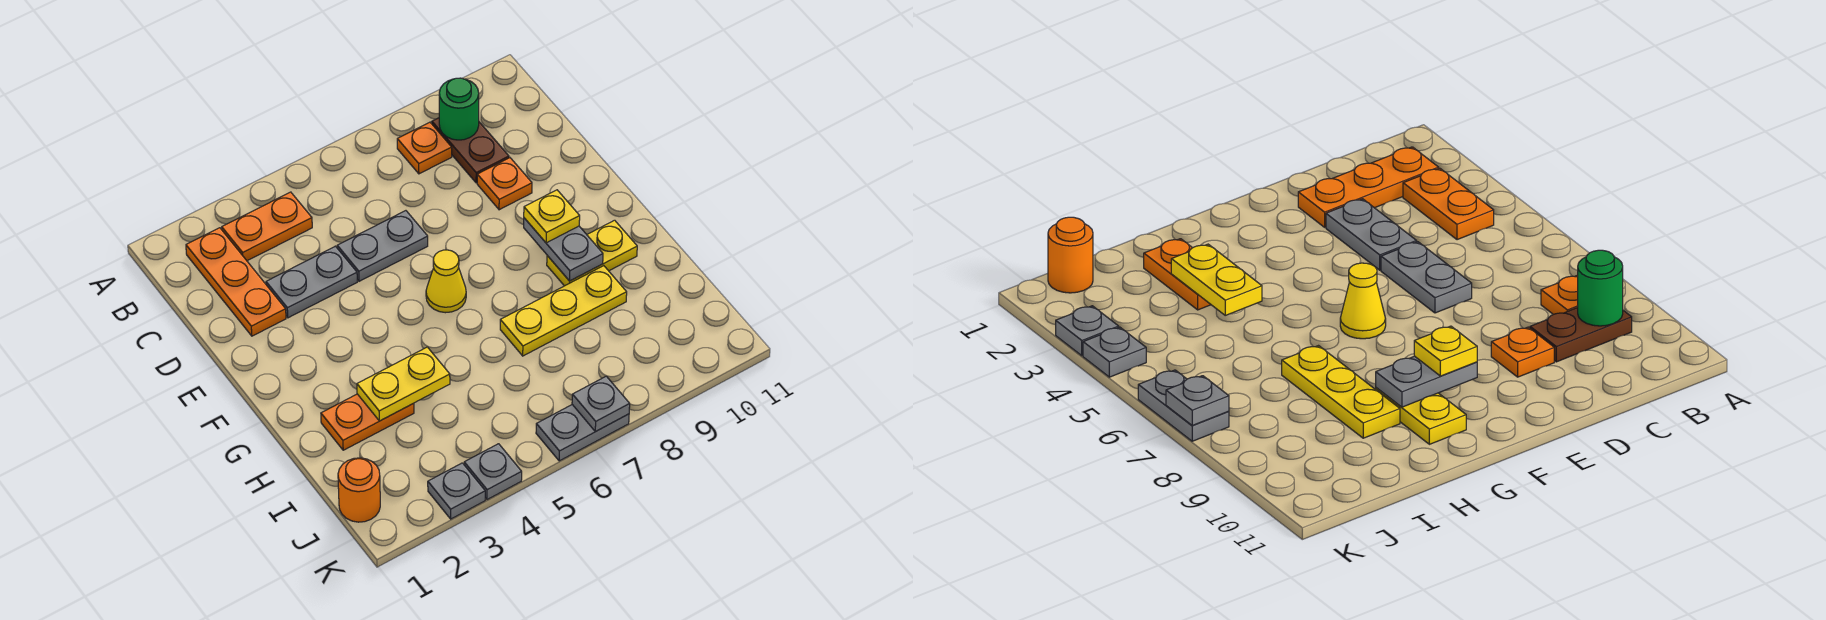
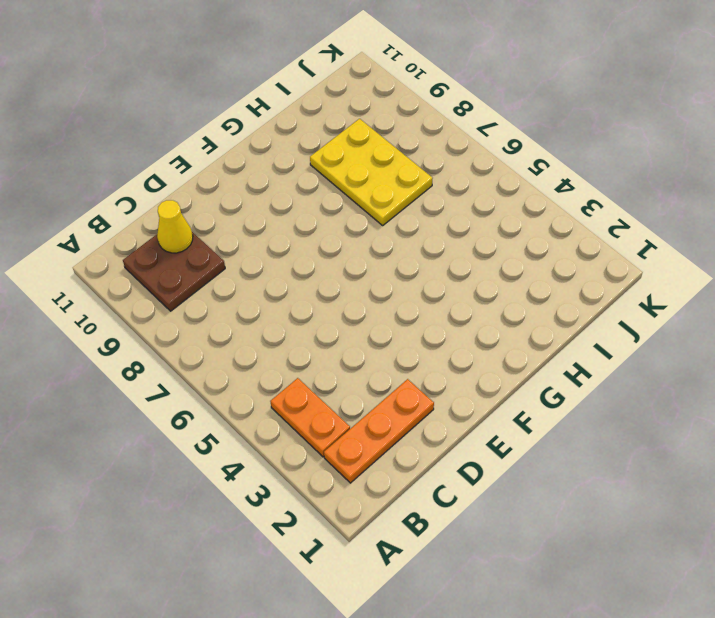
brown plate B9:C10 level 1 -> brown plate B9:C9 level 1
yellow cone C10 level 2 -> yellow cone F6 level 1
yellow plate H7:I9 level 1 -> yellow plate H7:H9 level 1
none -> orange plate B8 level 1
none -> grey plate D3:D4 level 1
none -> grey plate D5:D6 level 1

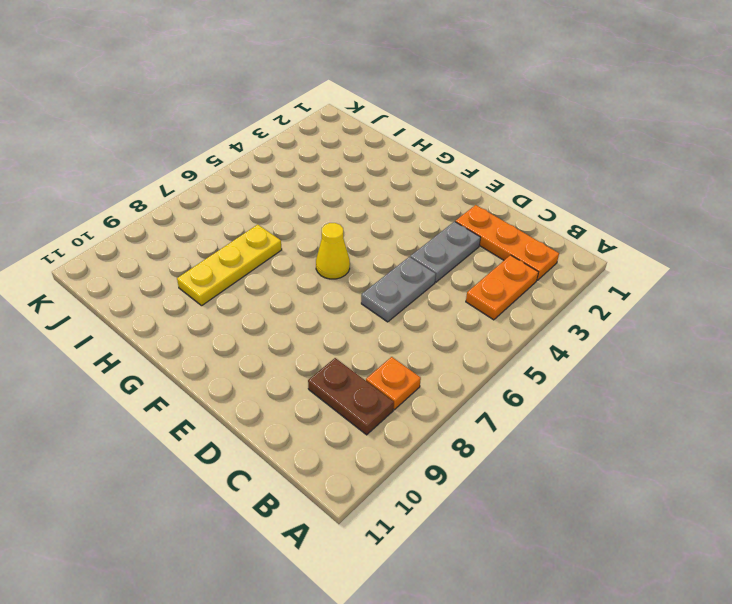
none -> orange plate D9 level 1
none -> yellow plate G9:G10 level 1
none -> orange plate H2:H3 level 1

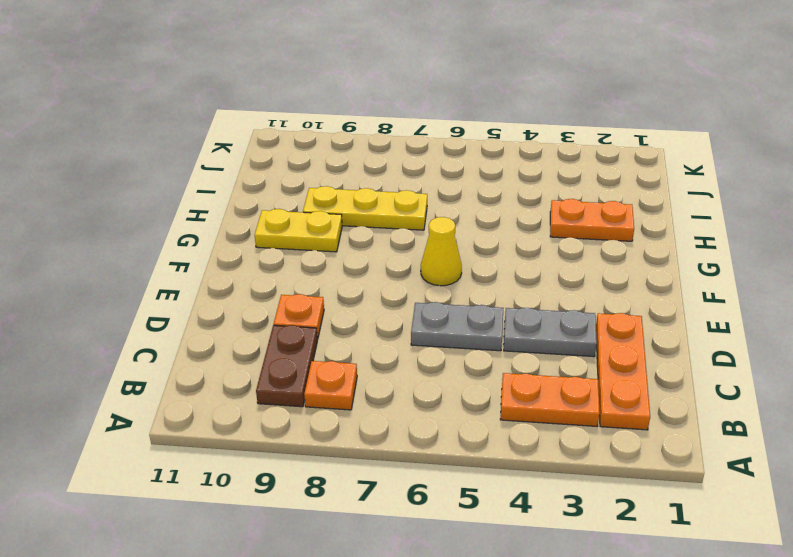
none -> orange round brick J1 level 1
none -> grey plate K3 level 1
none -> grey plate K4 level 1

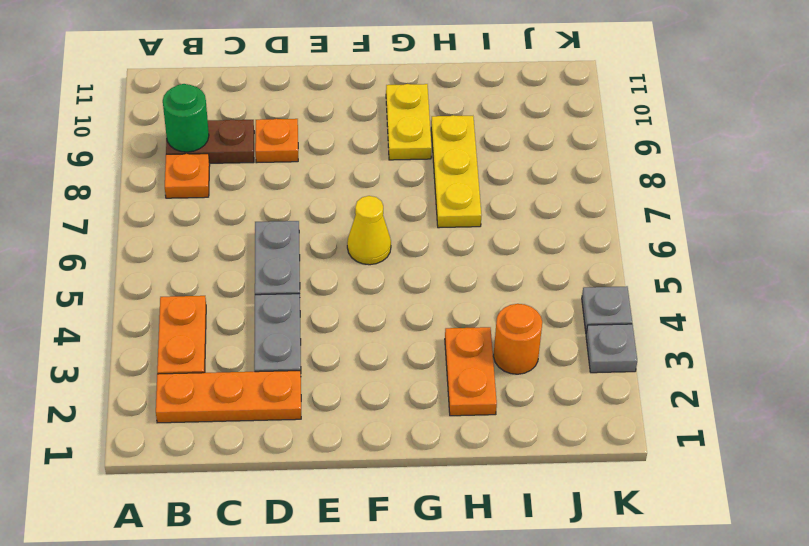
orange round brick I3 level 1 -> orange round brick J1 level 1
none -> grey plate K6:K7 level 1
none -> grey plate F9:G9 level 2
none -> yellow plate H3:H4 level 2

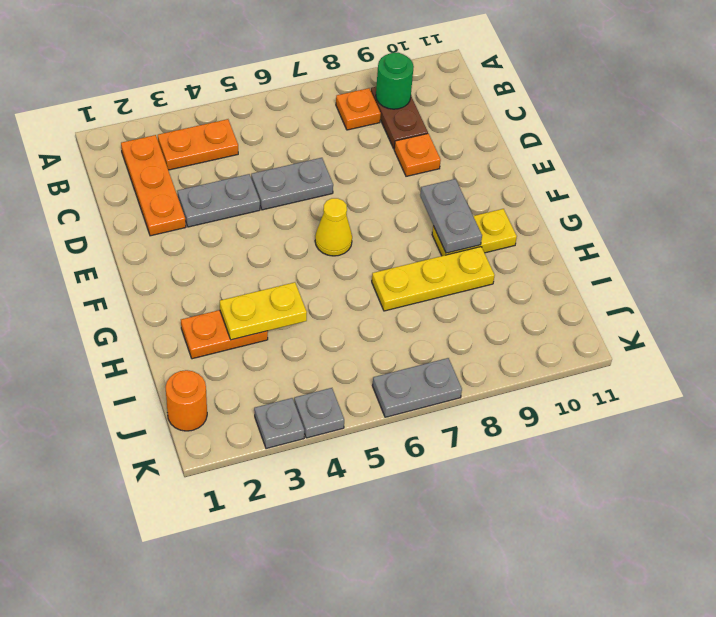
none -> grey plate K7 level 2
none -> yellow plate F9 level 3

